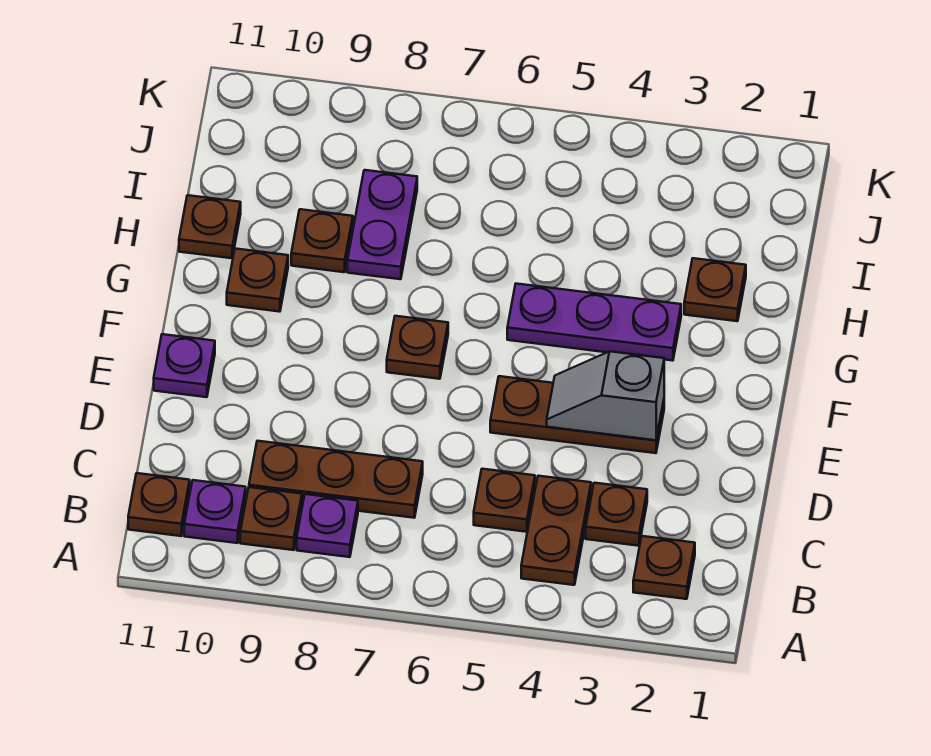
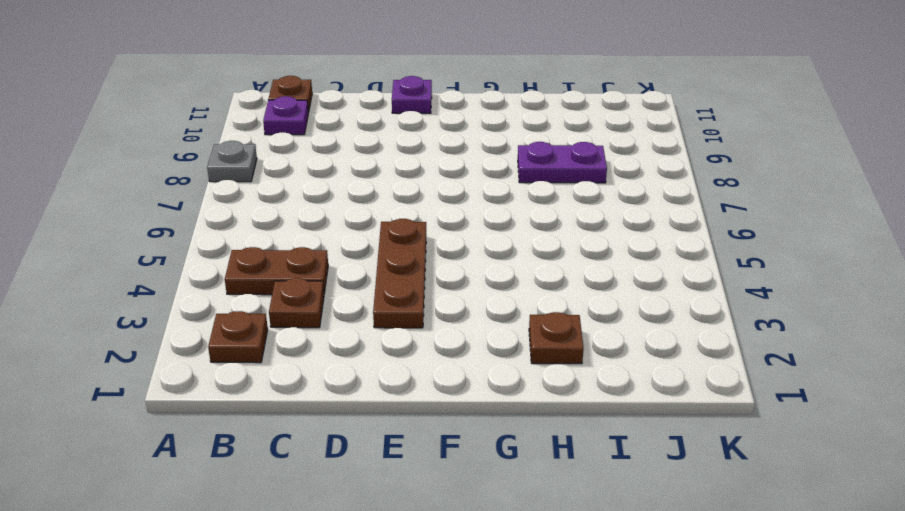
grey plate A8 level 1 -> none
none -> purple plate B8 level 1
none -> brown plate B9 level 1
none -> brown plate C5 level 1

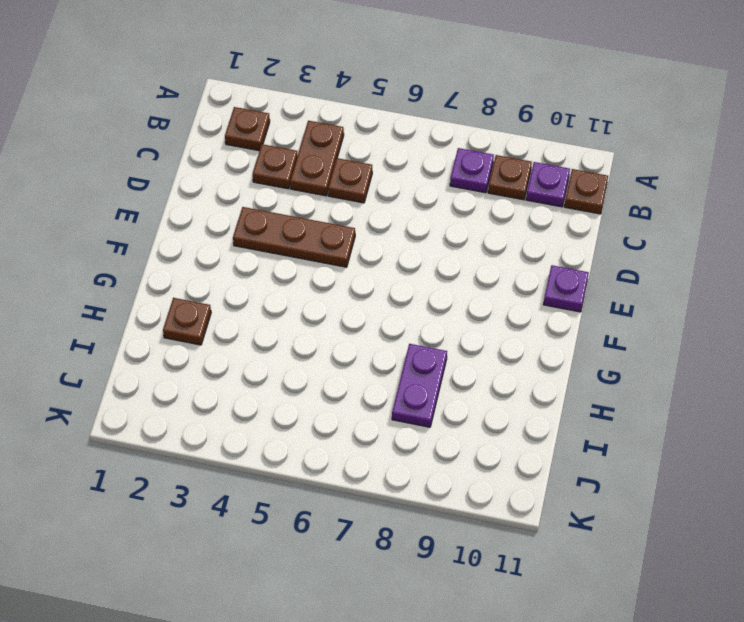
none -> brown plate C7:C9 level 1
none -> brown plate F7 level 1
none -> purple plate G3:G5 level 1

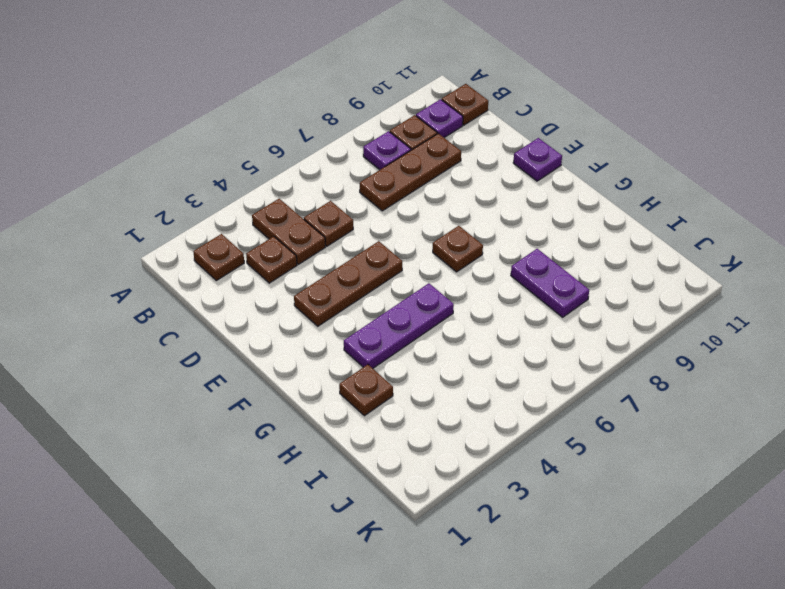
none -> brown plate G10 level 1
none -> brown plate H9 level 1
none -> brown plate H11 level 1

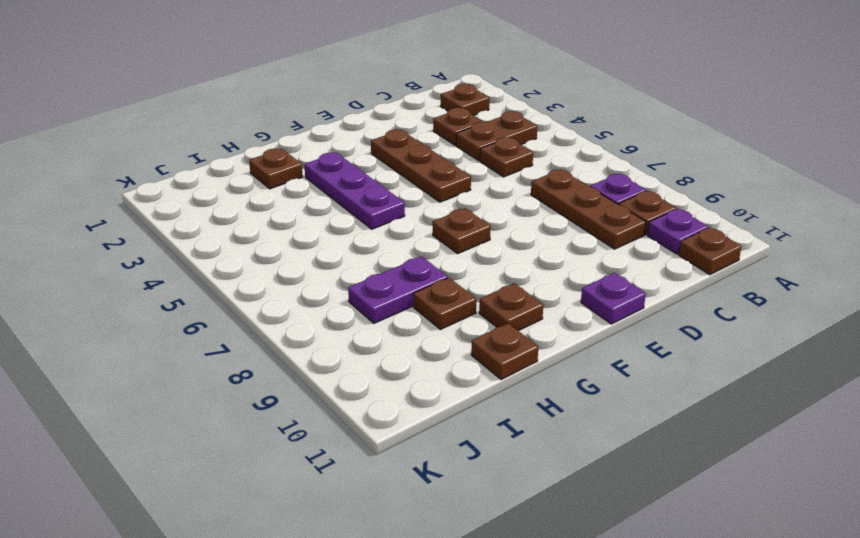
none -> grey slope E3:E4 level 2 top 3

